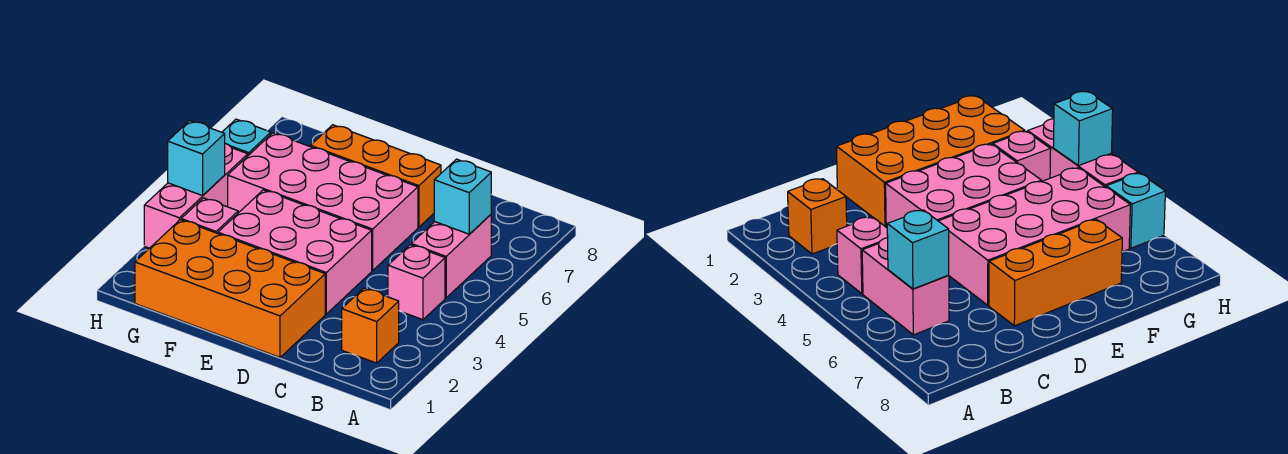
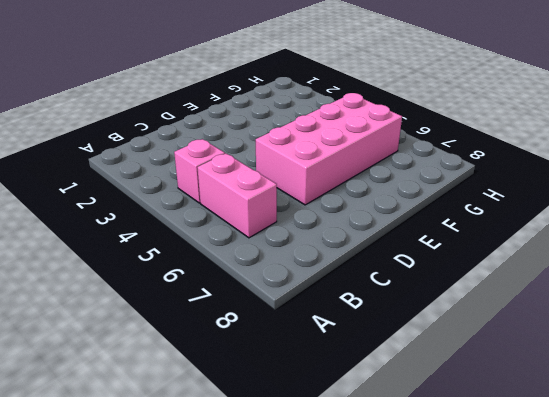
none -> orange brick B2 level 1
none -> orange brick D1:G2 level 1
none -> pink brick D3:F4 level 1

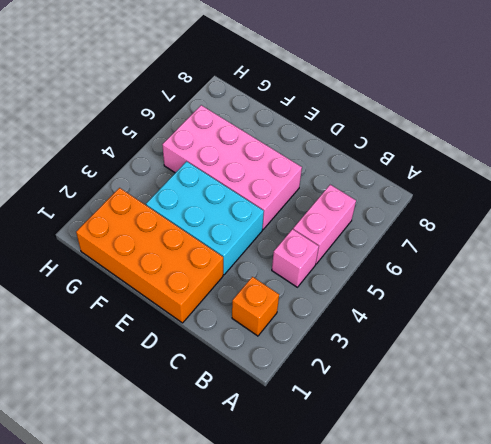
cyan brick D3:F4 level 1 -> pink brick D3:F4 level 1
none -> orange brick D7:F7 level 1
none -> pink brick G3 level 1
none -> pink brick H3:H5 level 1

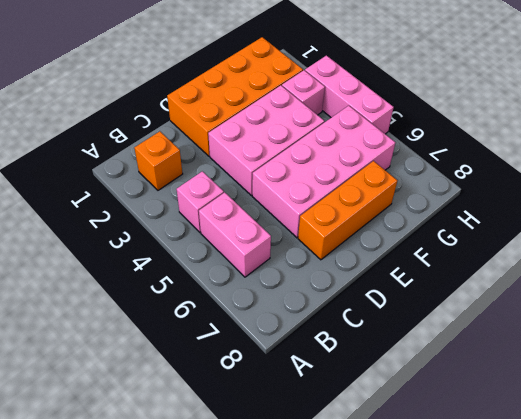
none -> cyan brick H6 level 1
none -> cyan brick B6 level 2
none -> cyan brick H4 level 2

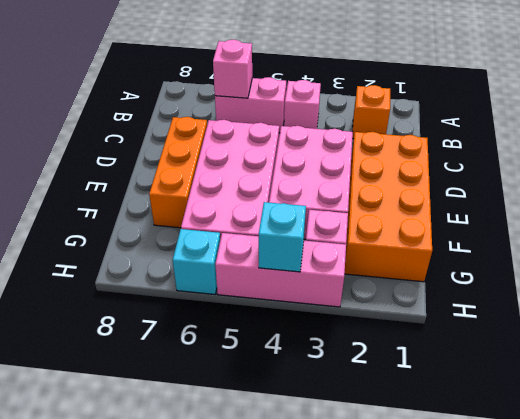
pink brick B6 level 2 -> cyan brick B6 level 2

